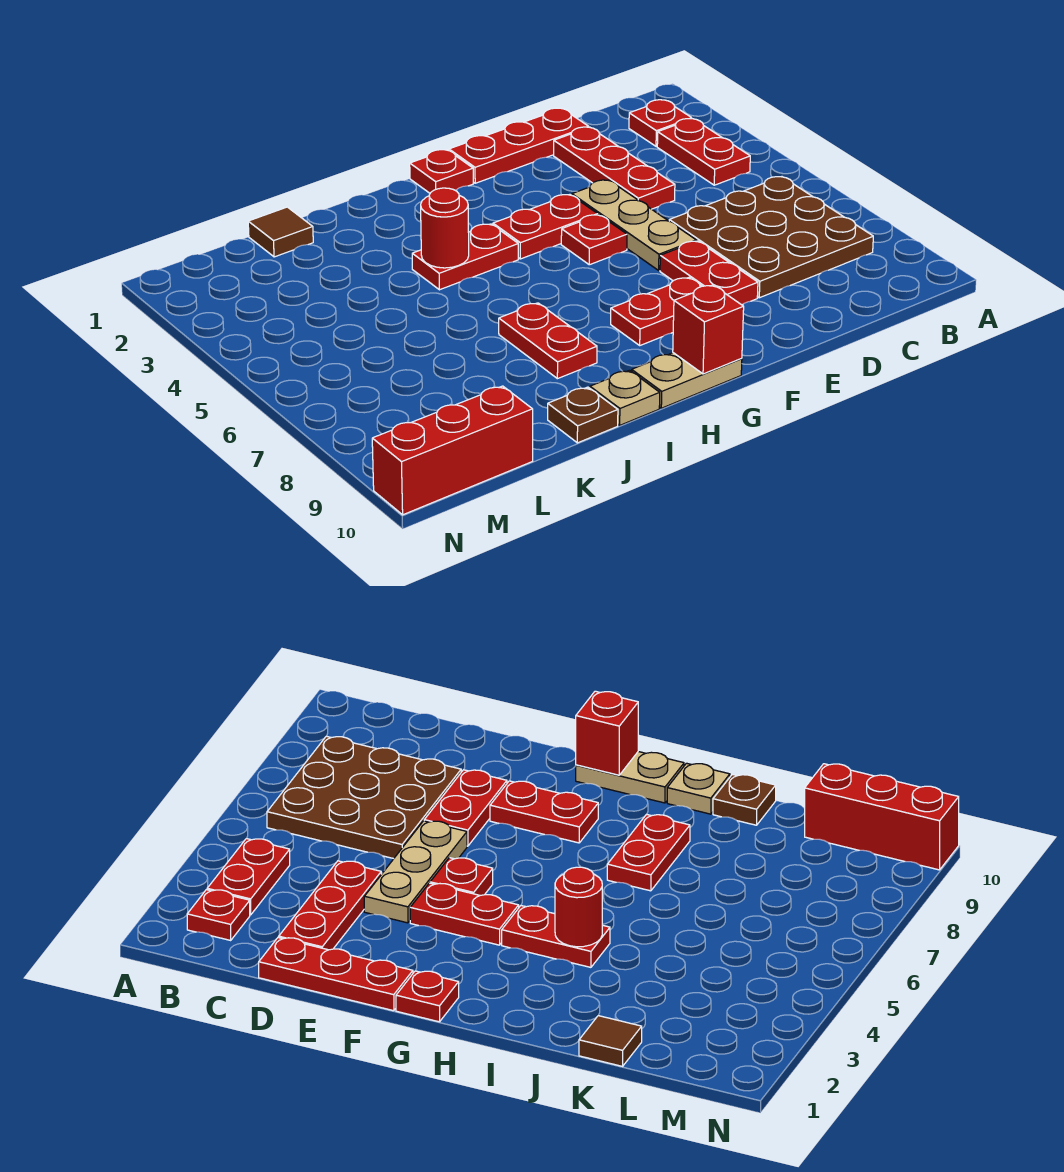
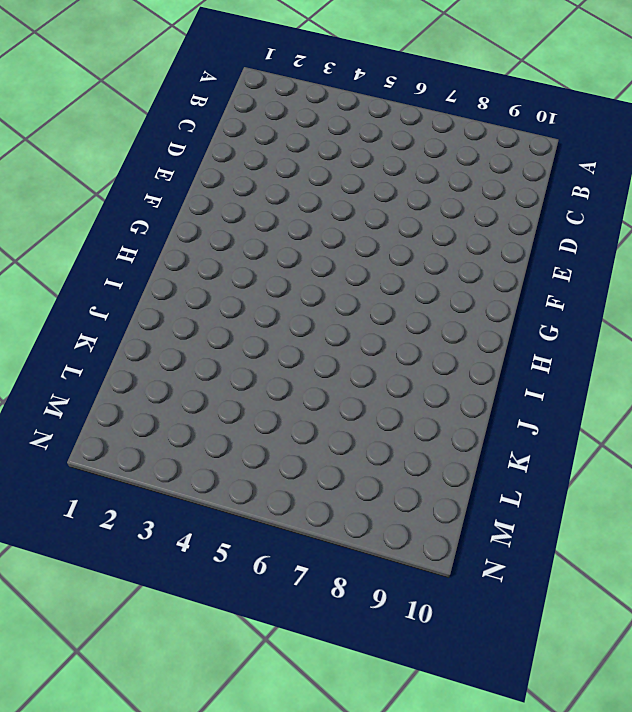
none -> red plate B2 level 1
none -> red plate B3:B4 level 1
none -> brown plate B6:D8 level 1

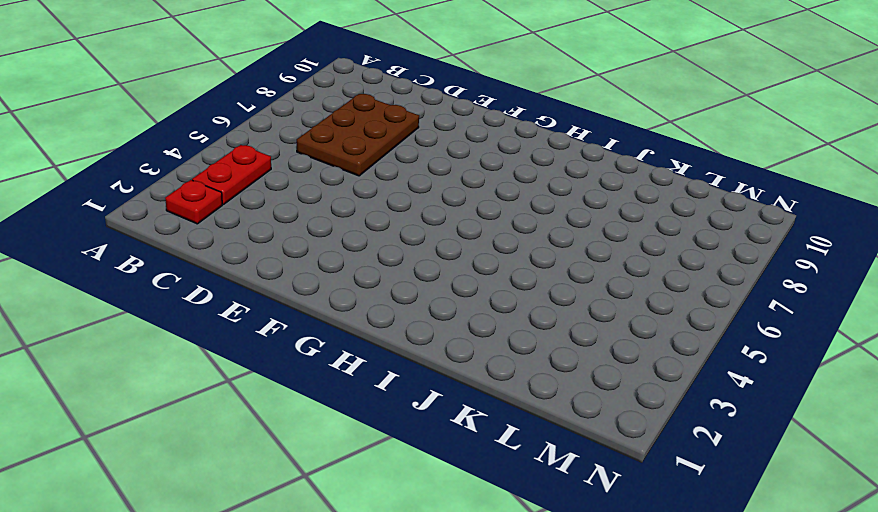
brown plate C6:D8 level 1 -> brown plate B6:D8 level 1
none -> red plate D1:F1 level 1
none -> red plate D2:D4 level 1
none -> tan plate E4:E6 level 1

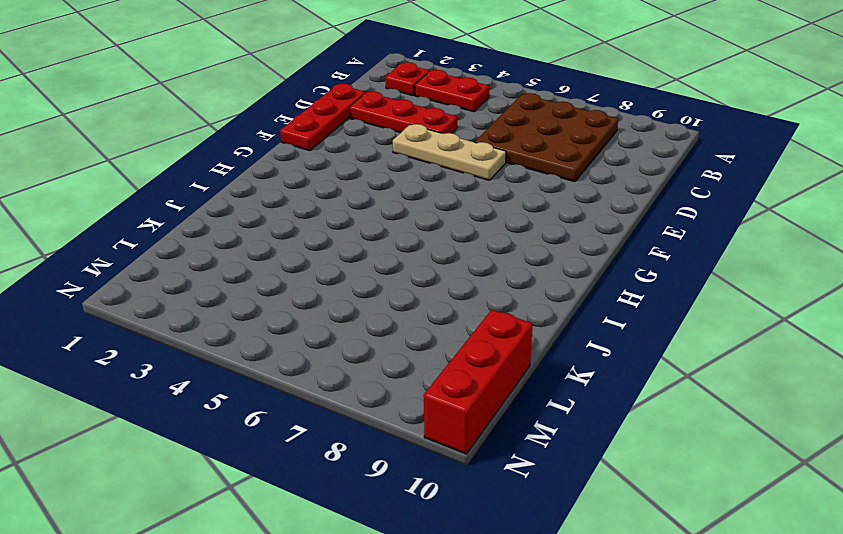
none -> red plate E7:E8 level 1
none -> red plate F4:G4 level 1
none -> red plate F5 level 1

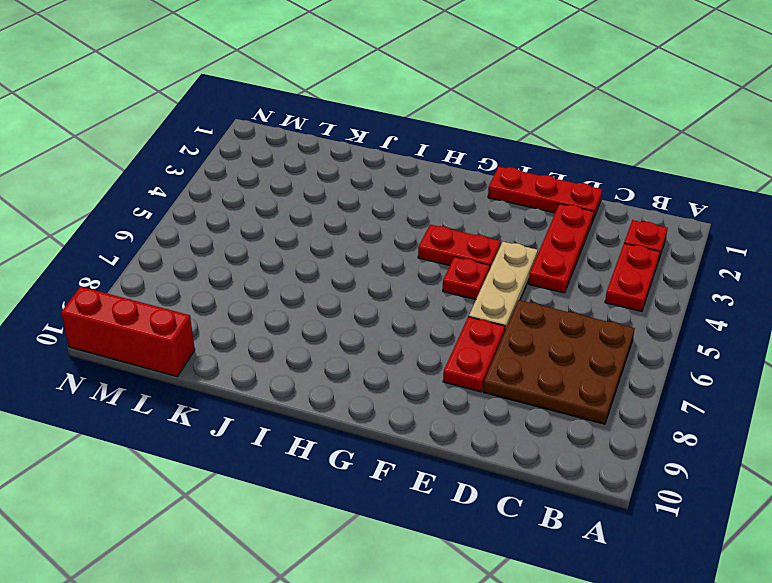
none -> red plate F8:G8 level 1
none -> red plate G1 level 1
none -> tan plate G10:H10 level 1

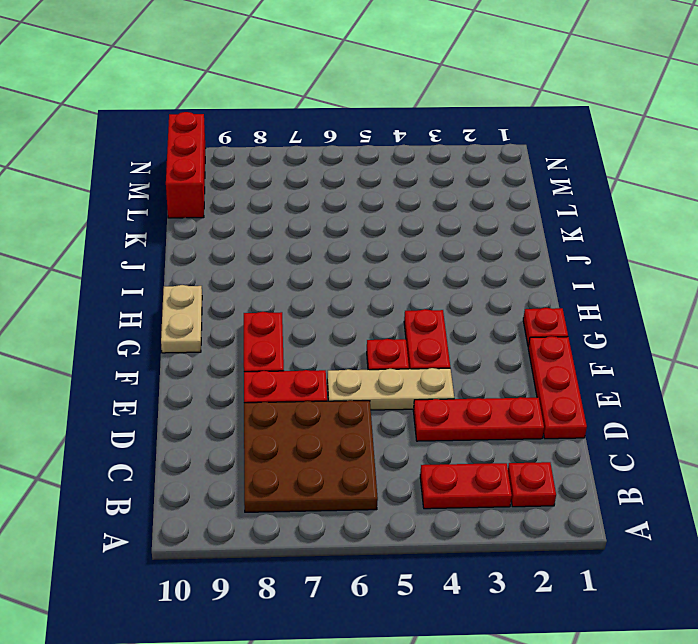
none -> red plate H4:I4 level 1
none -> red plate I7:I8 level 1
none -> tan plate I10 level 1

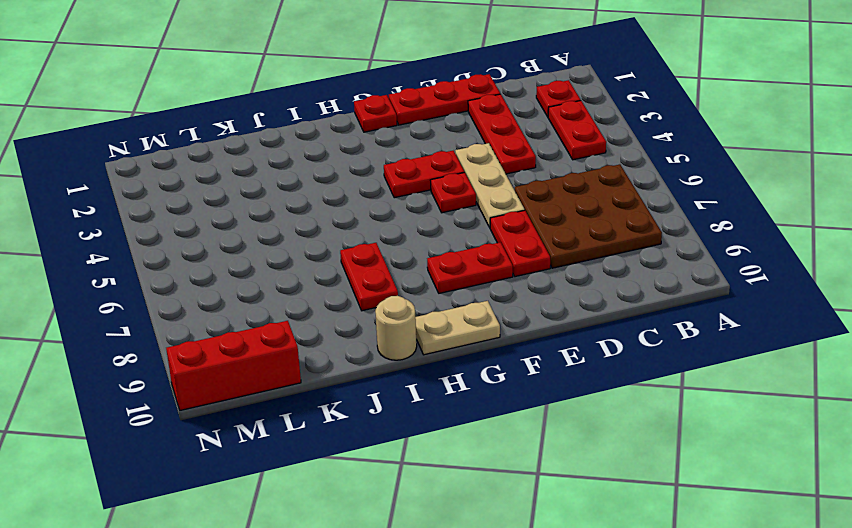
tan round brick I10 level 1 -> tan plate I10 level 1
none -> red plate H4:I4 level 1
none -> brown plate J10 level 1
none -> brown tile K1 level 1

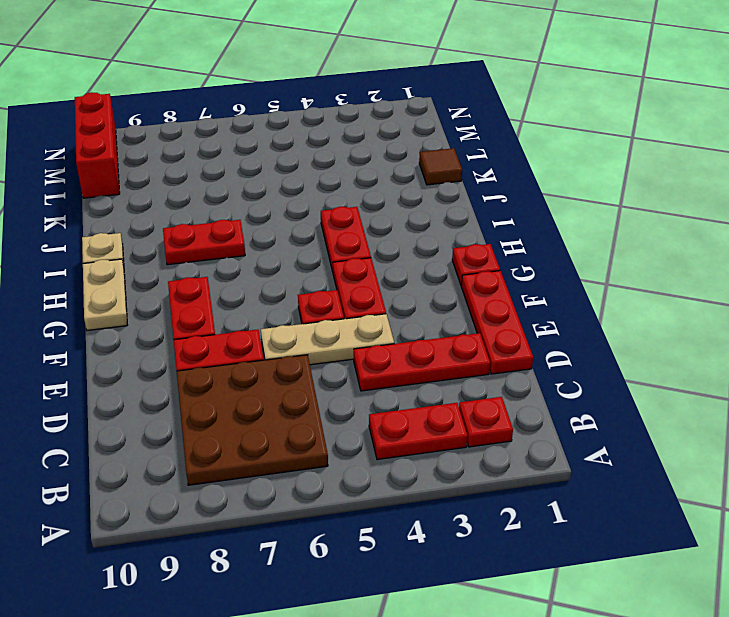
none -> brown plate J10 level 1
none -> red brick G10 level 2
none -> red round brick I4 level 2

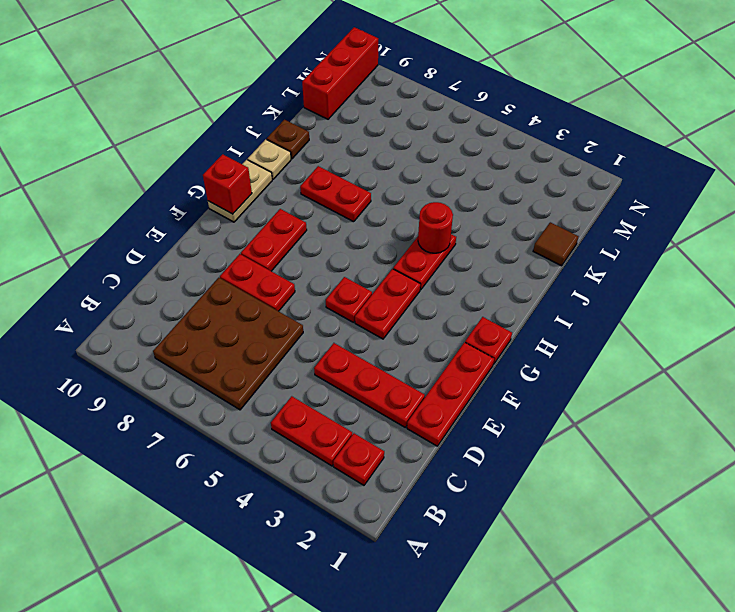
none -> tan plate E4:E6 level 1

